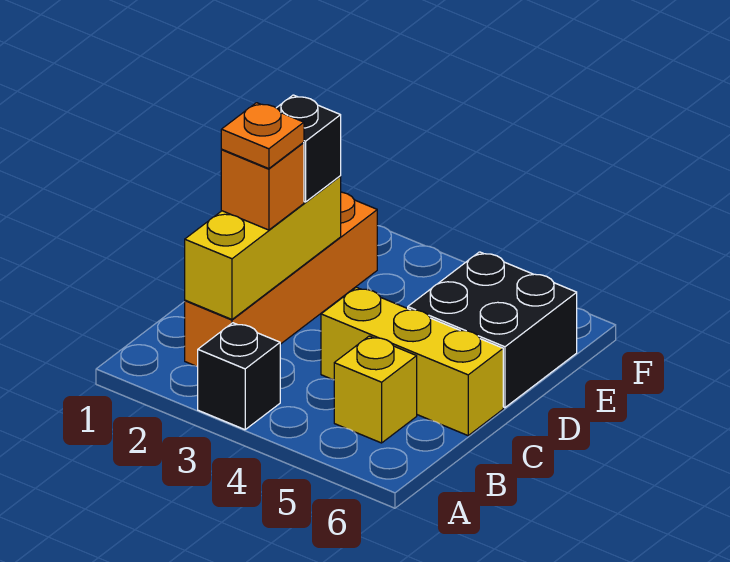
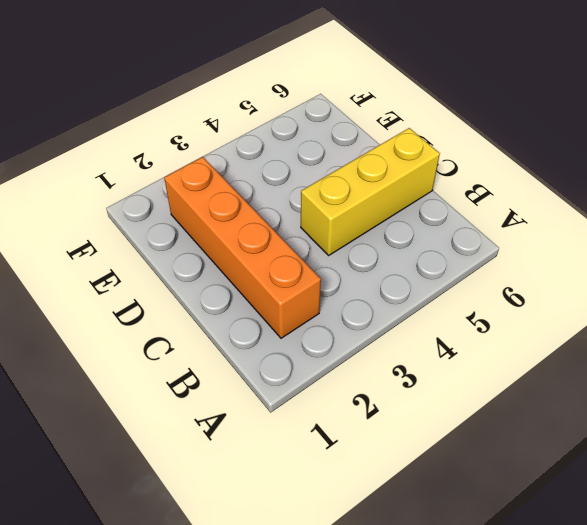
none -> black brick A3 level 1
none -> yellow brick B5 level 1

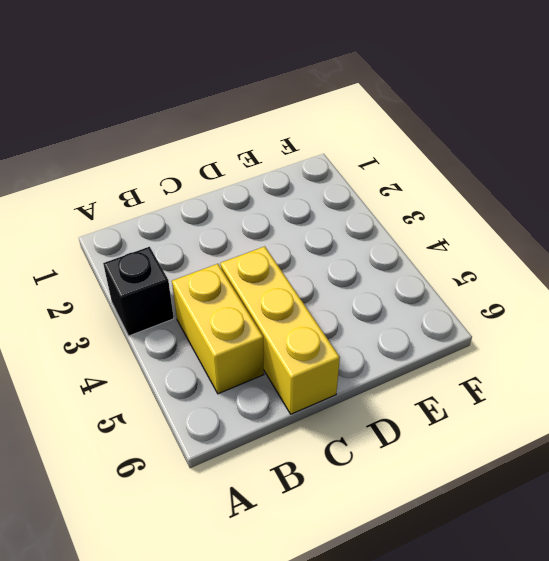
yellow brick B4:B5 level 1 -> yellow brick B5 level 1
none -> orange brick B2:E2 level 1
none -> black brick D5:E6 level 1

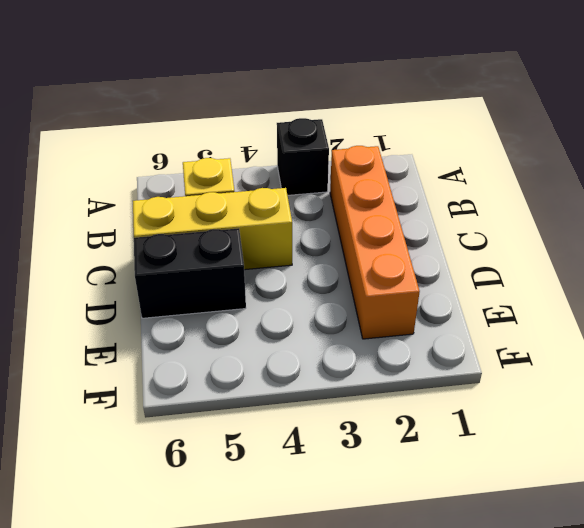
black brick D5:D6 level 1 -> black brick D5:E6 level 1
none -> yellow brick B2:D2 level 2
none -> orange brick C2 level 3

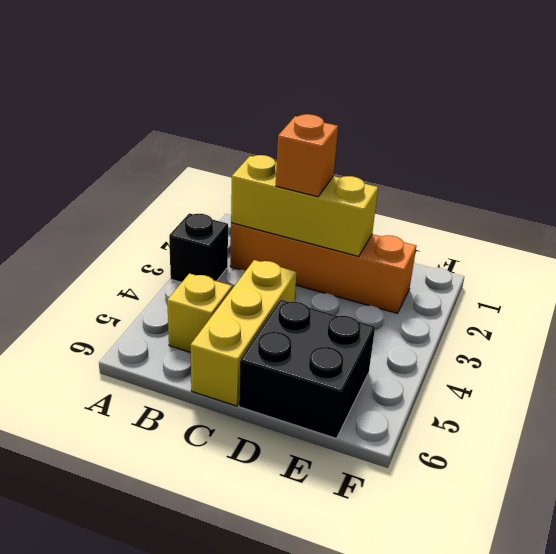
none -> black brick D2 level 3
none -> orange plate C2 level 4

